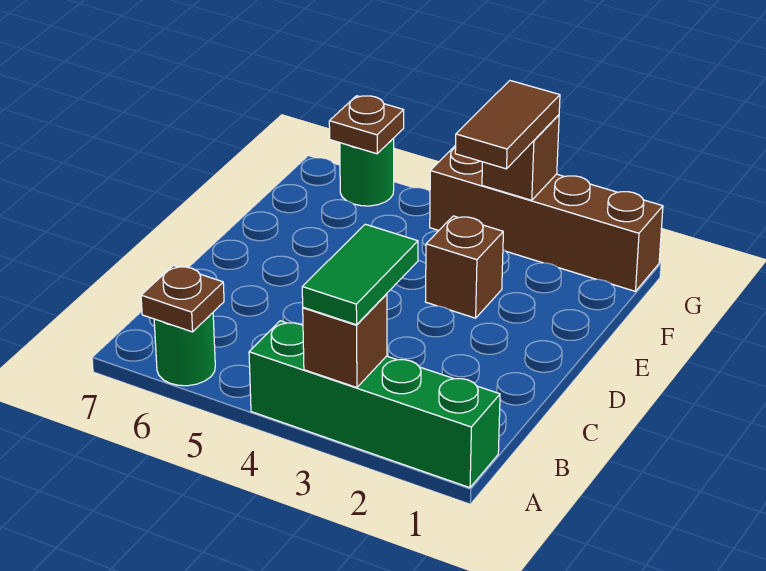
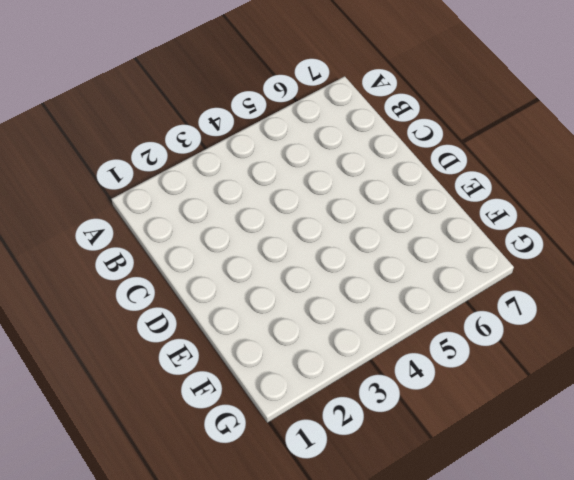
none -> green brick A1:A4 level 1
none -> green round brick A6 level 1

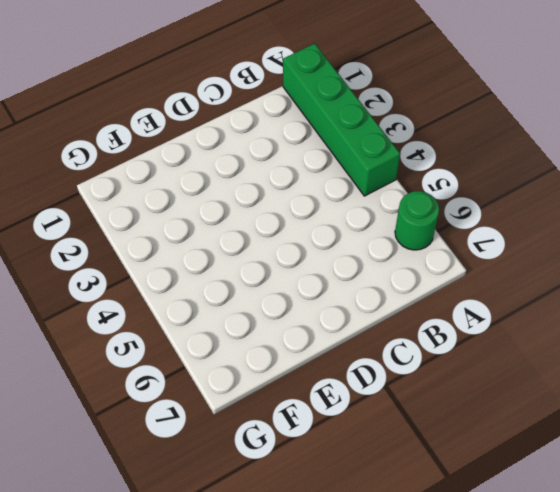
none -> brown brick E3 level 1
none -> brown brick G1:G4 level 1

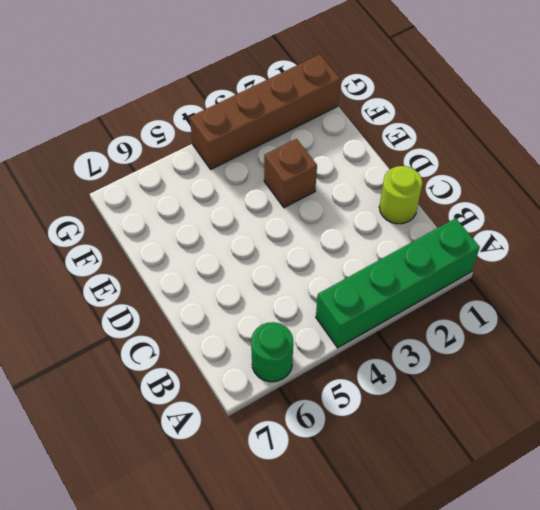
lime round brick C1 level 1 -> none
none -> green round brick G6 level 1
none -> brown brick A3 level 2

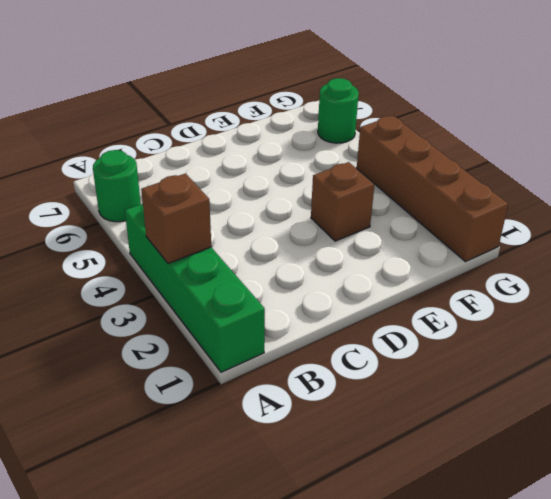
none -> brown plate A6 level 2
none -> brown brick G3 level 2

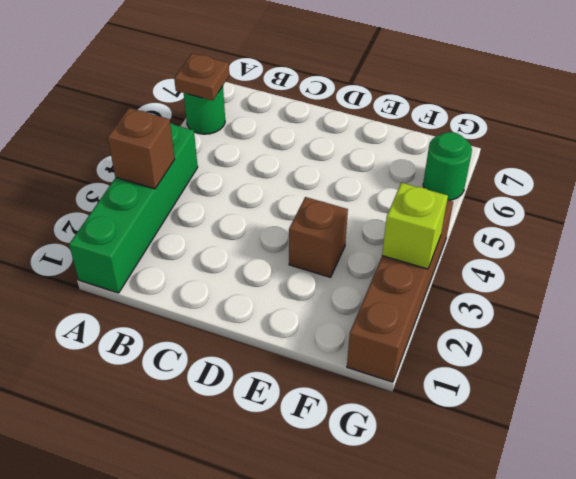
lime brick G3 level 2 -> brown brick G3 level 2
none -> brown plate G6 level 2
none -> green tile A3:B3 level 3

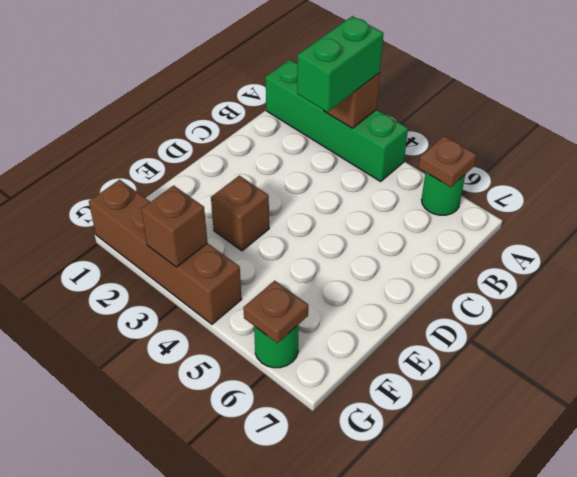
green brick A3:B3 level 3 -> green tile A3:B3 level 3
none -> brown tile F3:G3 level 3

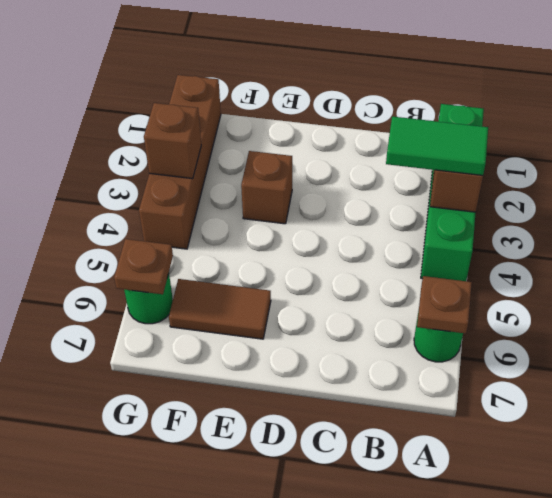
brown tile E6:F6 level 1 -> brown tile F3:G3 level 3

